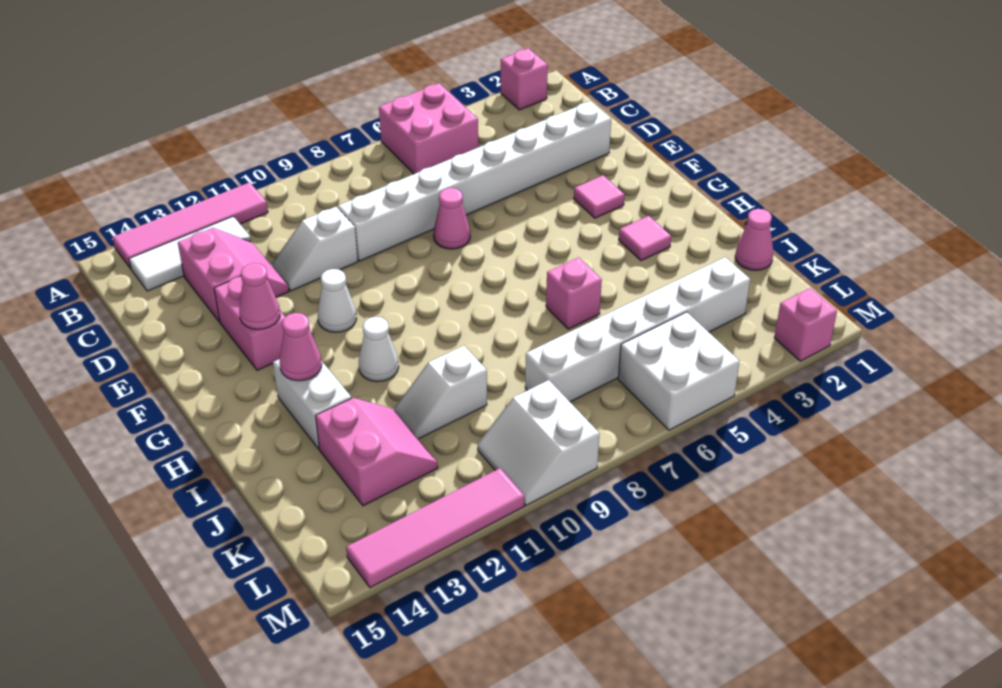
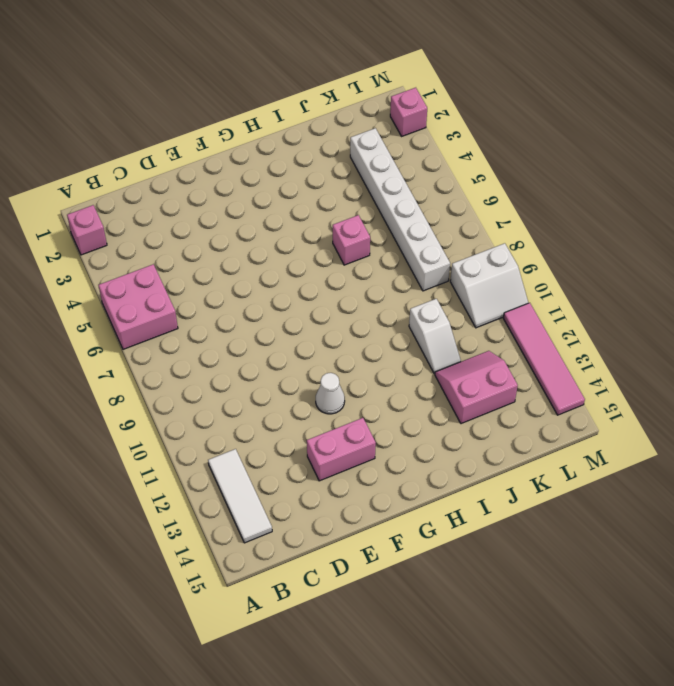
none -> pink tile A11:A14 level 1
none -> pink slope C12:D13 level 1 top 13
none -> white brick D2:D9 level 1

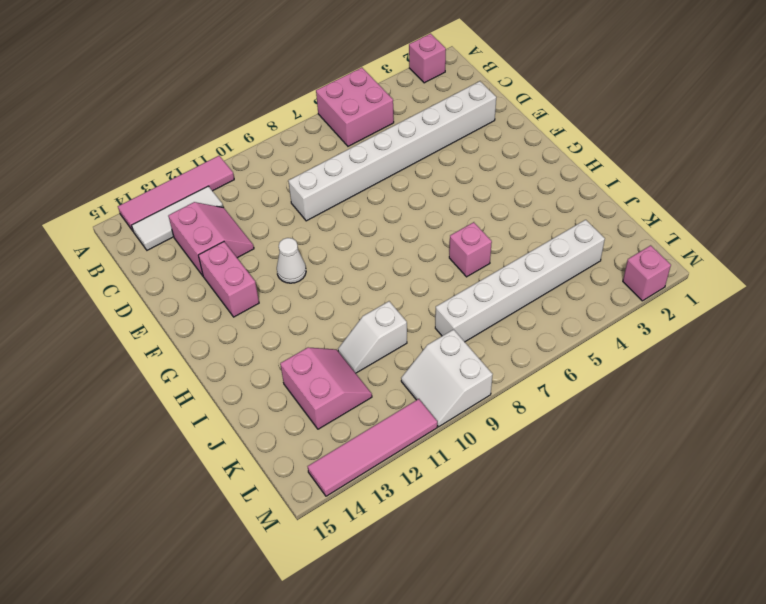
none -> white slope D10:D11 level 1 top 10
none -> pink cone E7 level 1
none -> pink tile F3 level 1

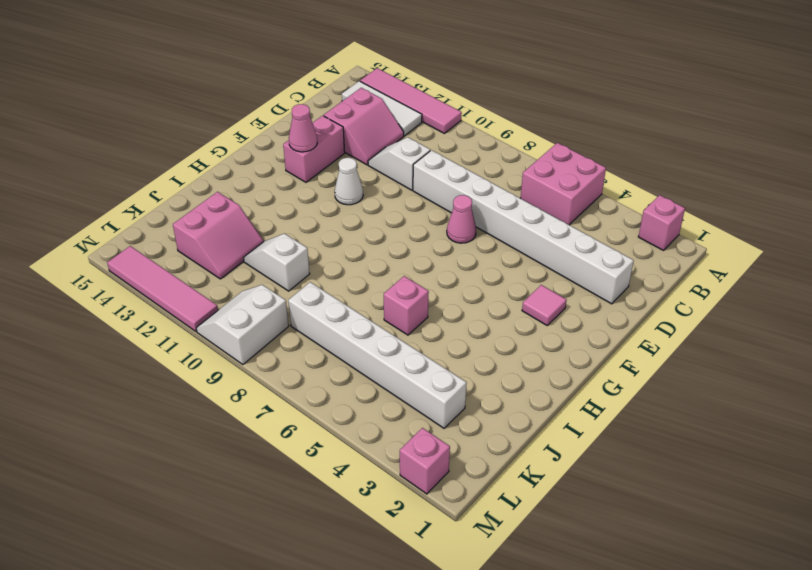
none -> pink tile H3 level 1
none -> white cone H11 level 1
none -> white brick H13:I13 level 1

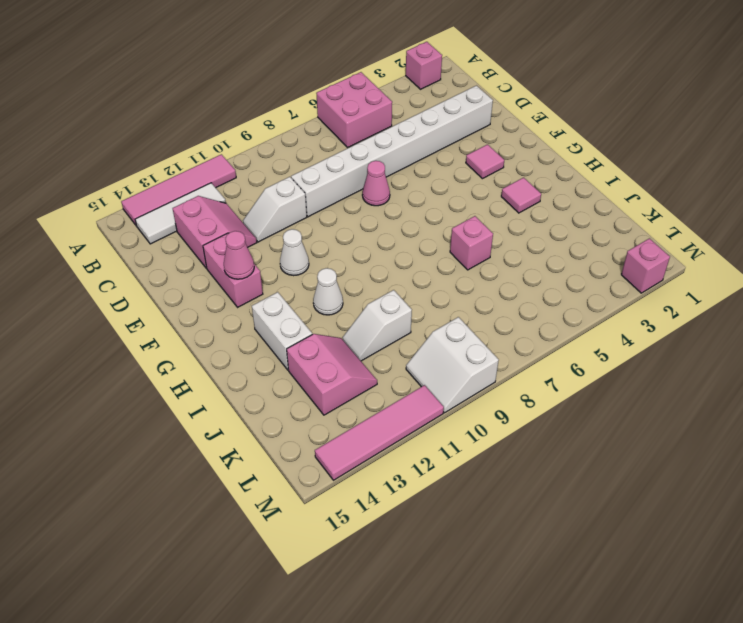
none -> pink cone J1 level 1
none -> white brick K3:K8 level 1
none -> white brick L5:M6 level 1

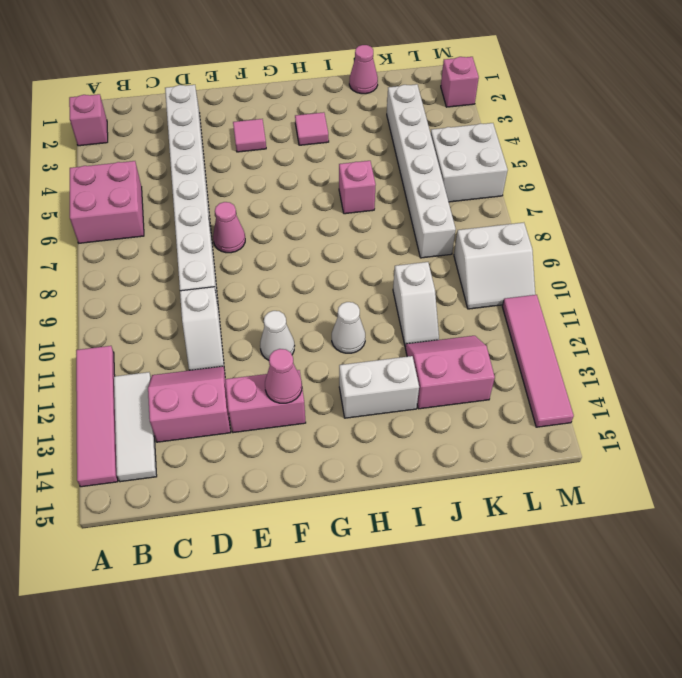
none -> pink cone H13 level 2

